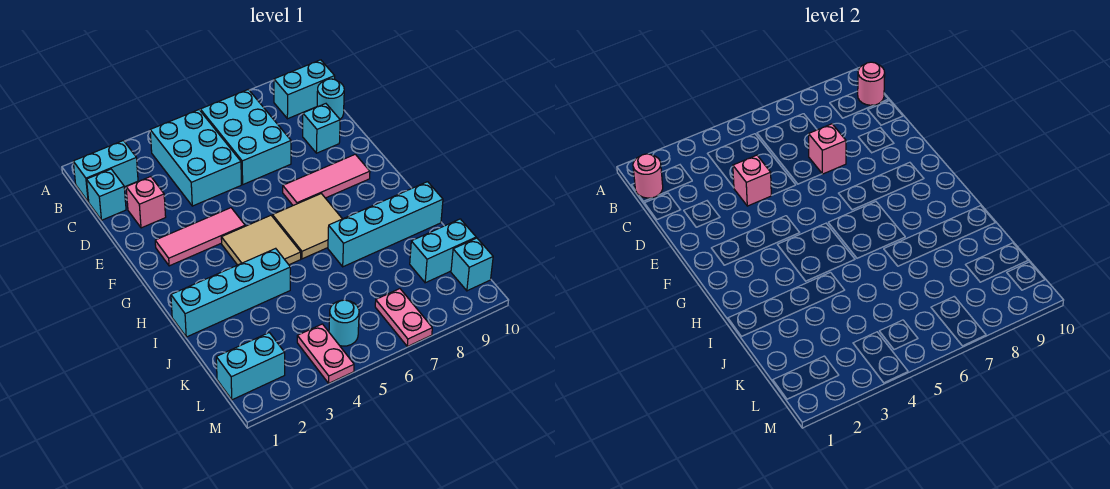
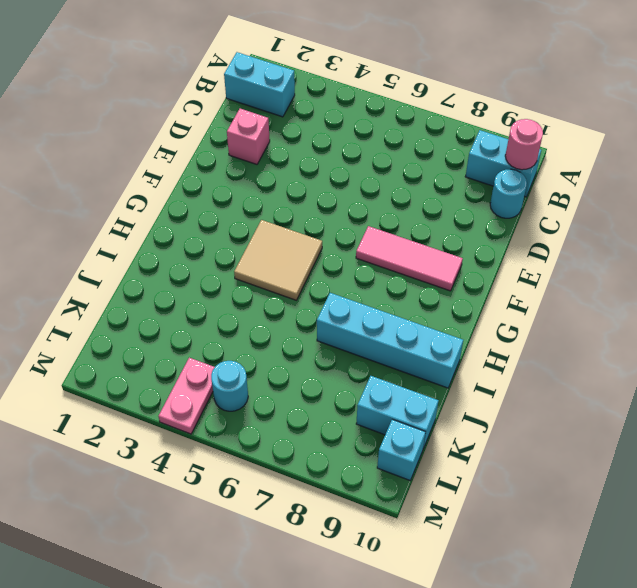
none -> cyan brick B4:D5 level 1
none -> cyan brick B6:D7 level 1
none -> cyan brick C1 level 1

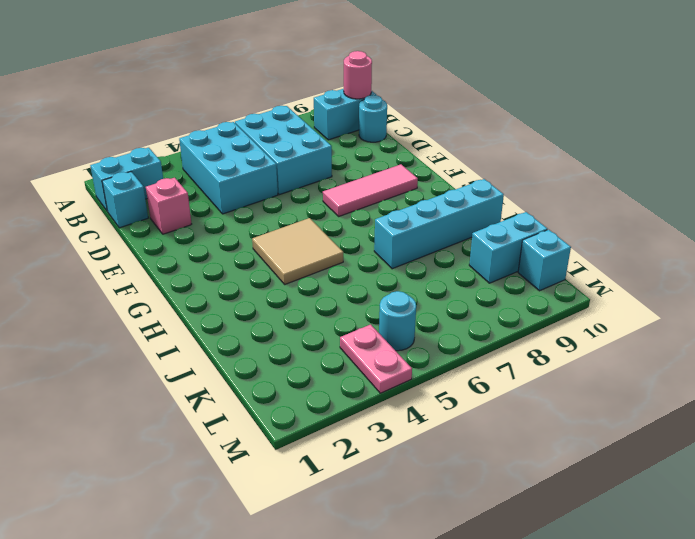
none -> cyan brick D9 level 1
none -> pink tile F2:F4 level 1
none -> tan tile G6:H7 level 1

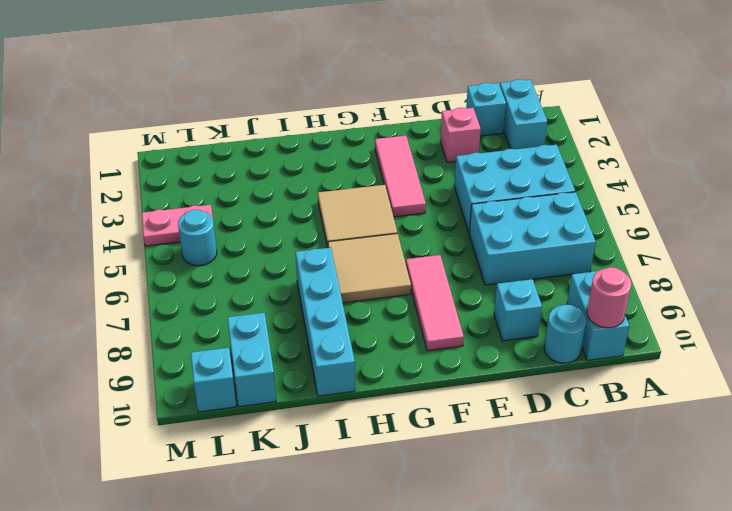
none -> cyan brick I1:I4 level 1
none -> cyan brick L1:L2 level 1
none -> pink plate L7:M7 level 1

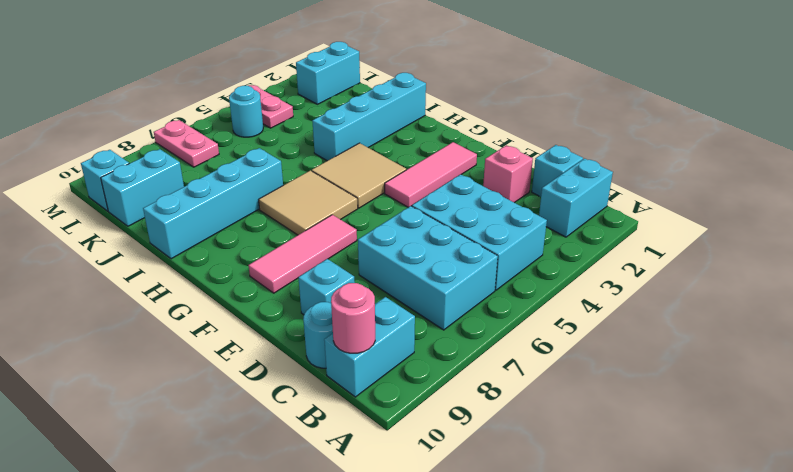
none -> pink round brick B1 level 2
none -> pink brick D4 level 2
none -> pink brick D7 level 2

